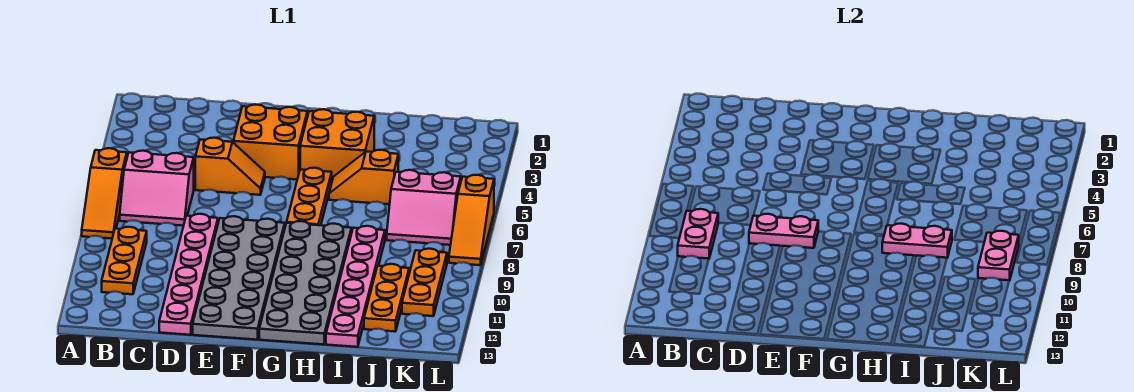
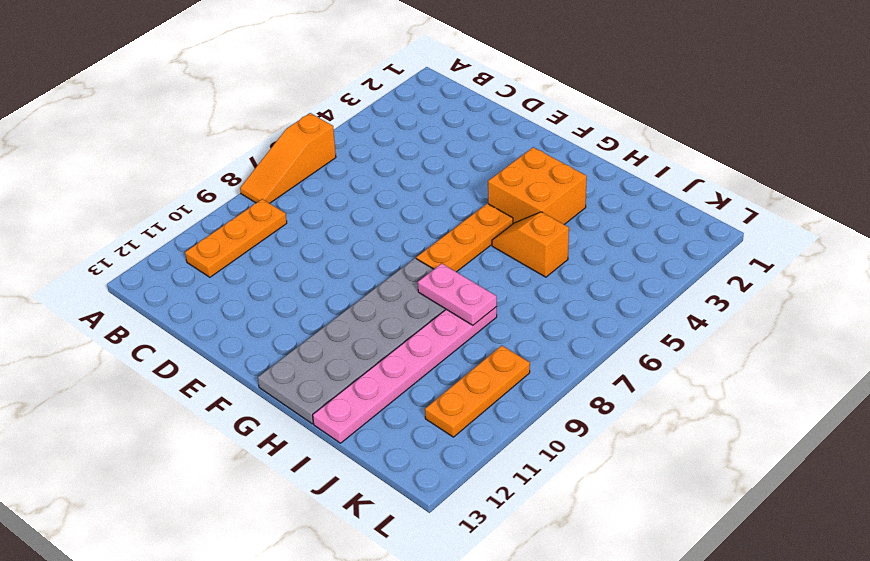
none -> pink slope B6:C7 level 1 top 6
none -> orange slope D5:E5 level 1 top D
none -> pink plate D8:D13 level 1

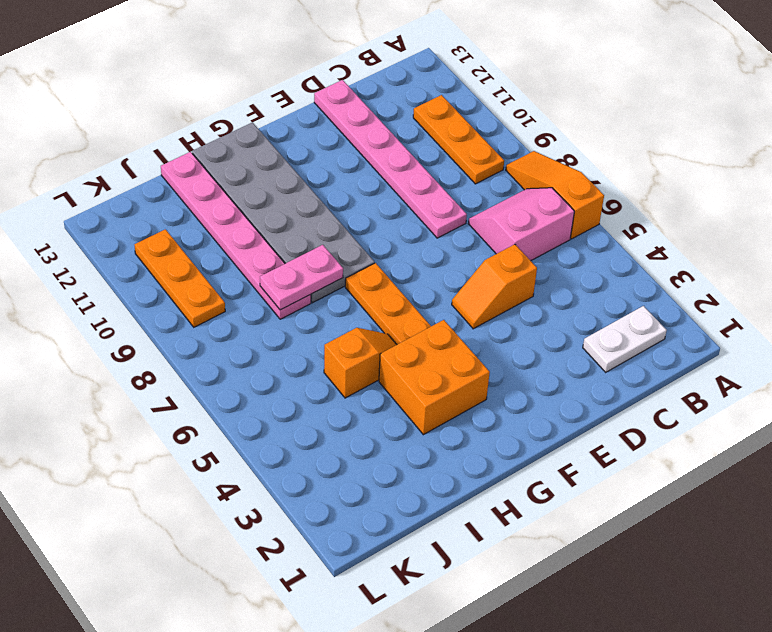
white plate B2:C2 level 1 -> none
none -> orange brick E3:F4 level 1
none -> grey plate E8:F13 level 1
none -> pink slope J6:K7 level 1 top 6

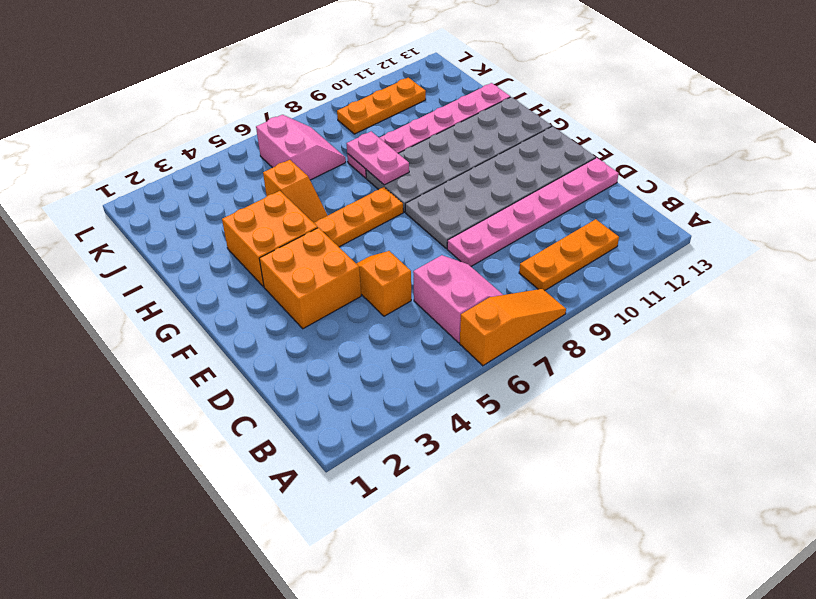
none -> orange plate J10:J12 level 1
none -> orange slope L6:L8 level 1 top 6
none -> pink plate B8:B9 level 2

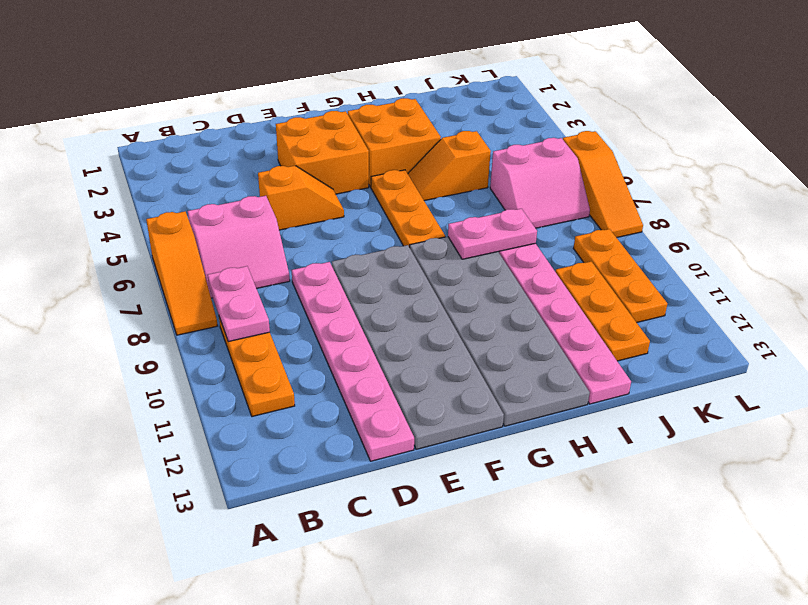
none -> pink plate D8:E8 level 2
none -> pink plate K8:K9 level 2

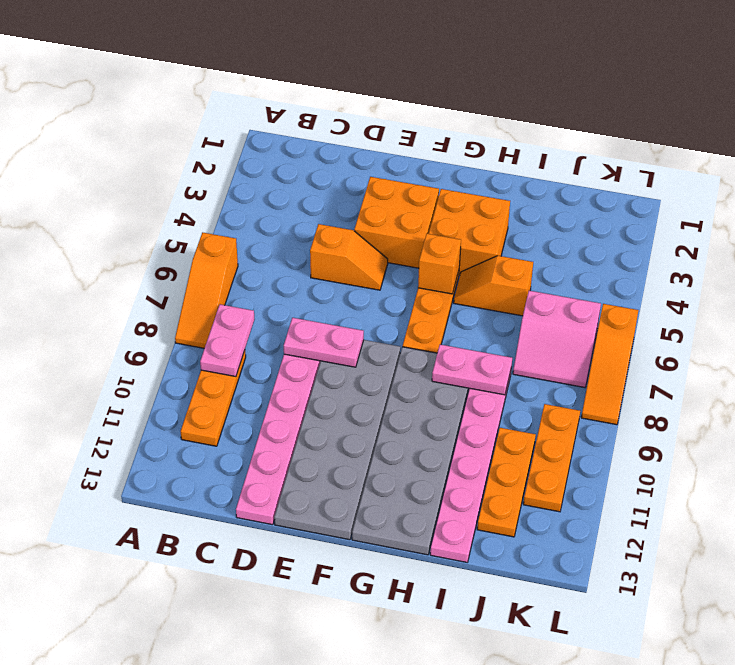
orange brick G5 level 2 -> none
none -> pink slope B6:C7 level 1 top 6
none -> pink plate K8:K9 level 2

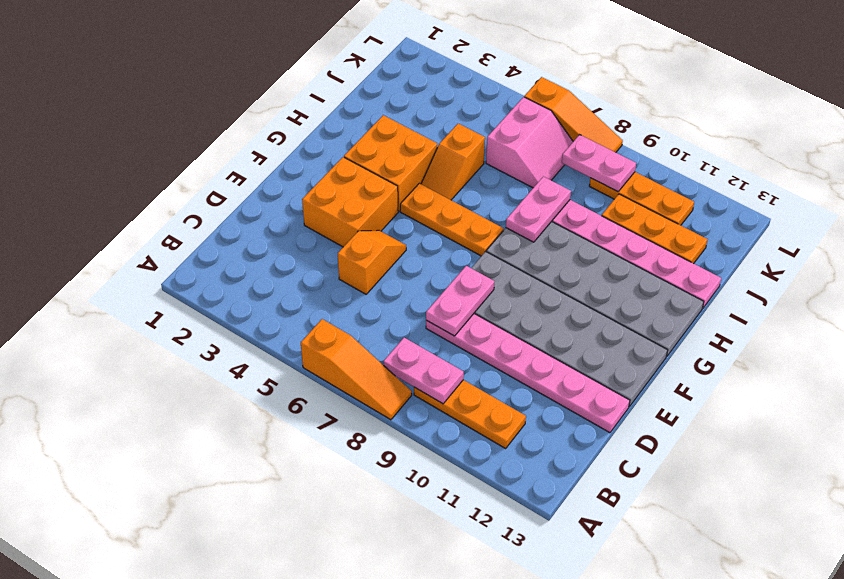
none -> pink slope B6:C7 level 1 top 6

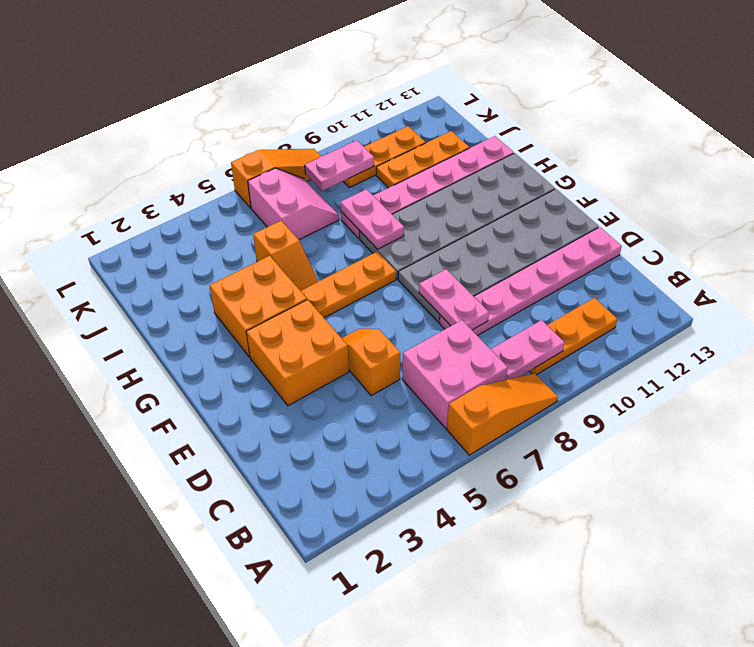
pink brick B6:C7 level 1 -> pink slope B6:C7 level 1 top 6

